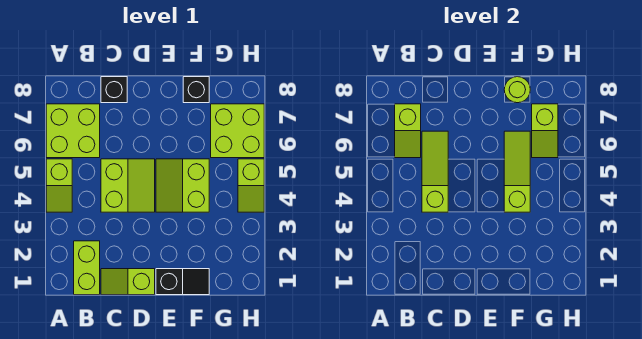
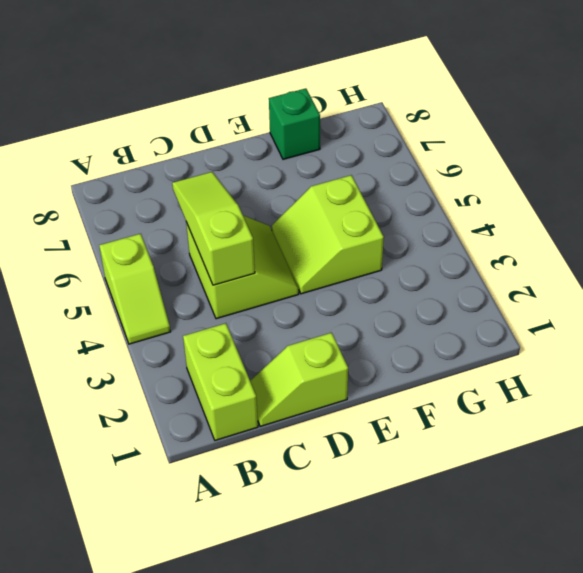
green brick F8 level 1 -> black brick F8 level 1
none -> lime brick A6:B7 level 1
none -> black brick C8 level 1
none -> black slope E1:F1 level 1 top E

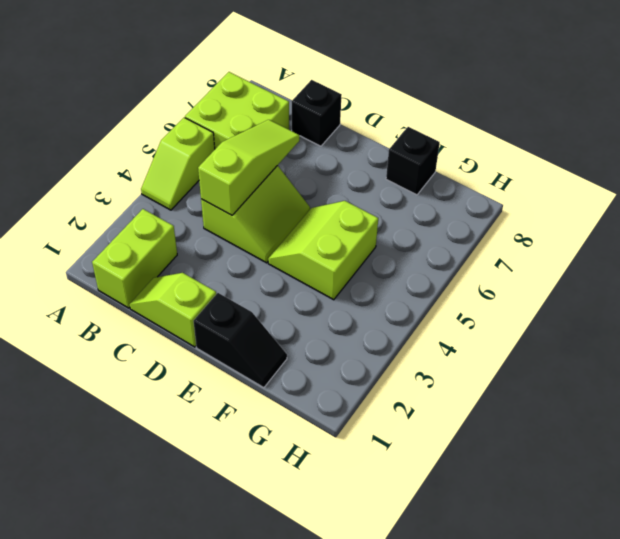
none -> lime brick G6:H7 level 1
none -> lime slope H4:H5 level 1 top 5
none -> lime slope B6:B7 level 2 top 7

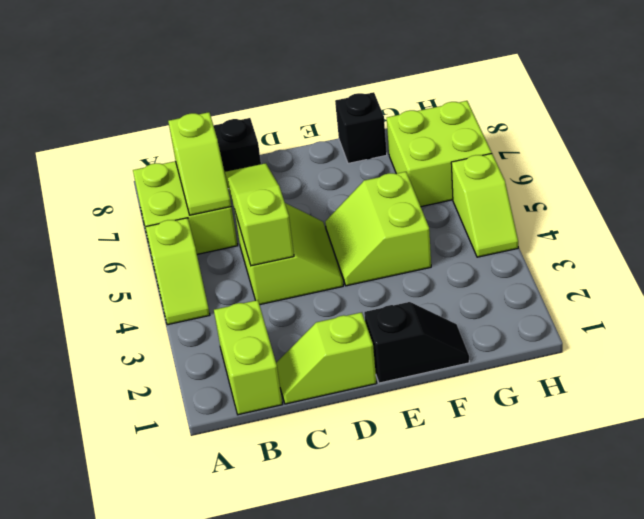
none -> lime slope F4:F6 level 2 top 4
none -> lime round brick F8 level 2
none -> lime slope G6:G7 level 2 top 7

